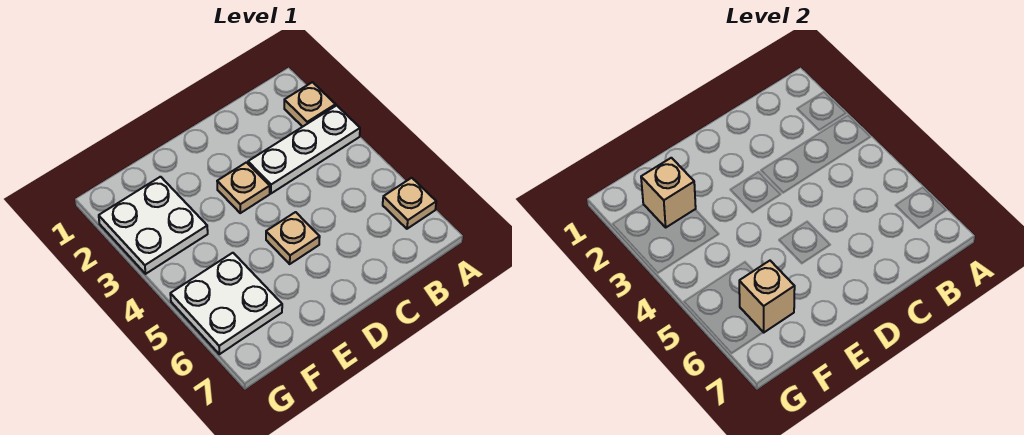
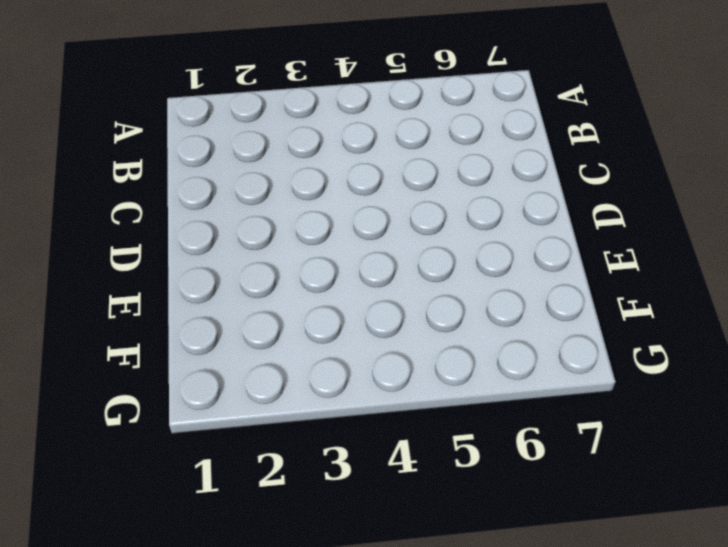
none -> tan plate A2 level 1
none -> white plate A3:C3 level 1

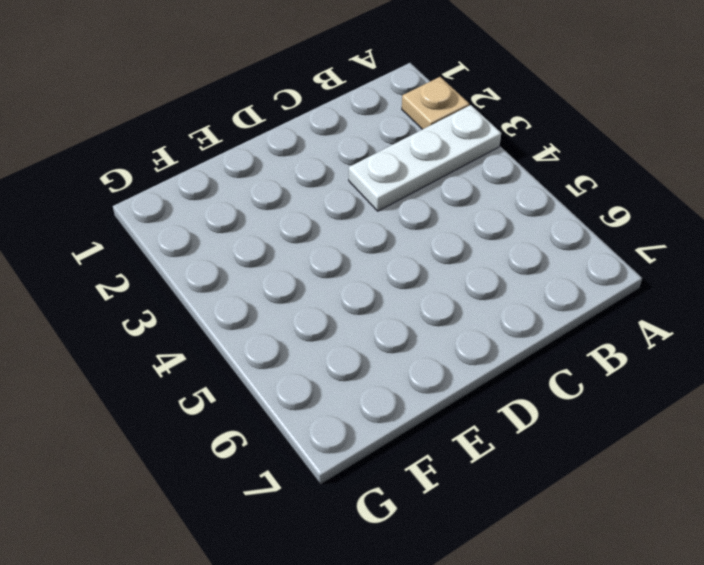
none -> tan plate A6 level 1
none -> tan plate D3 level 1

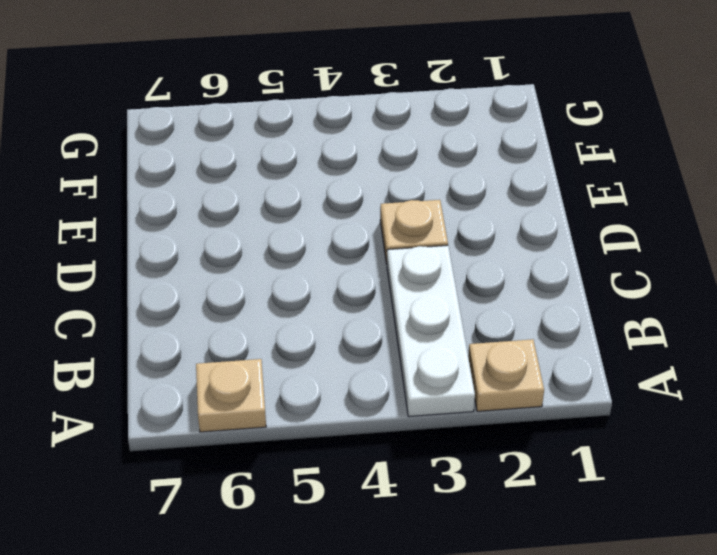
none -> tan plate D5 level 1
none -> white plate F2:G3 level 1

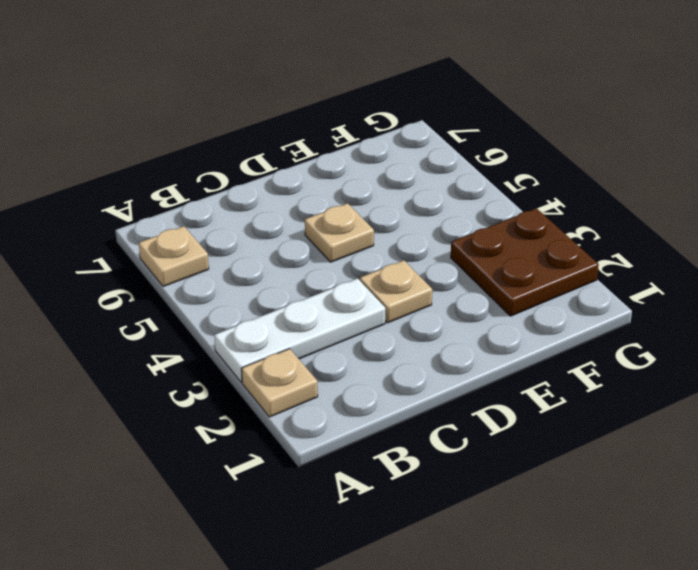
brown plate F2:G3 level 1 -> white plate F2:G3 level 1
none -> white plate F5:G6 level 1
none -> tan brick F2 level 2

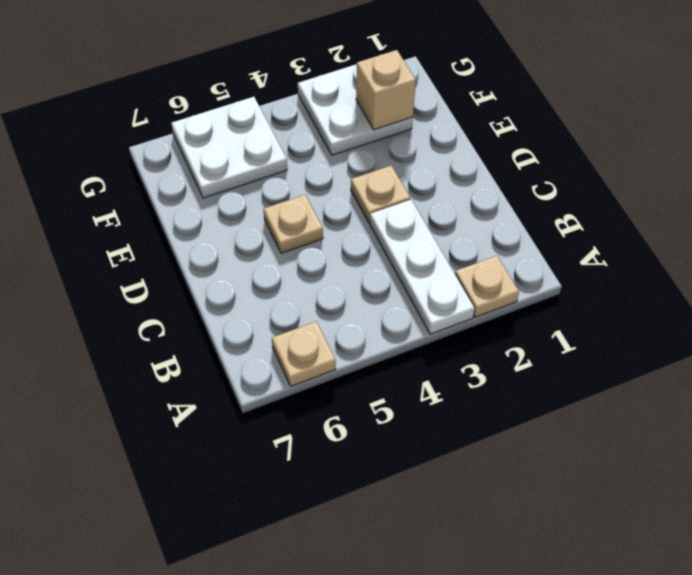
none -> tan brick F6 level 2

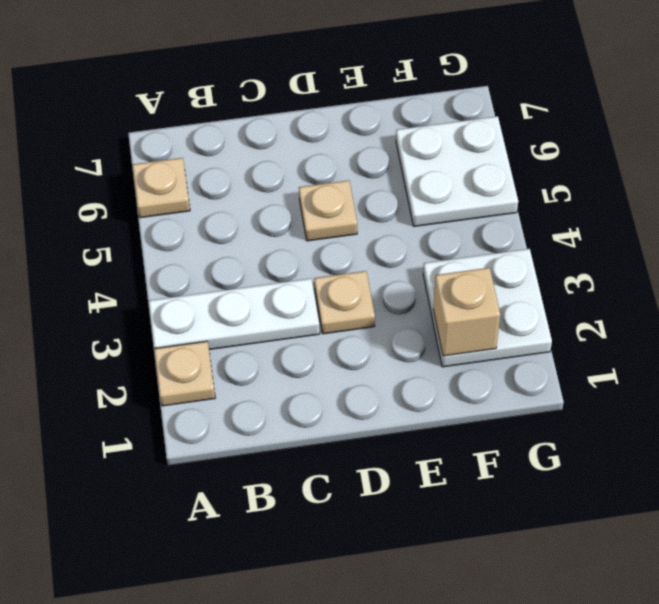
none -> tan brick F6 level 2

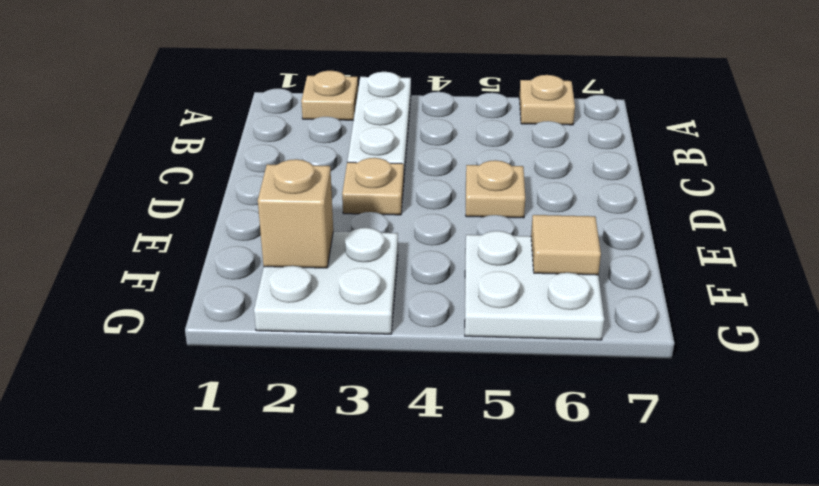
tan tile F6 level 2 -> tan brick F6 level 2

